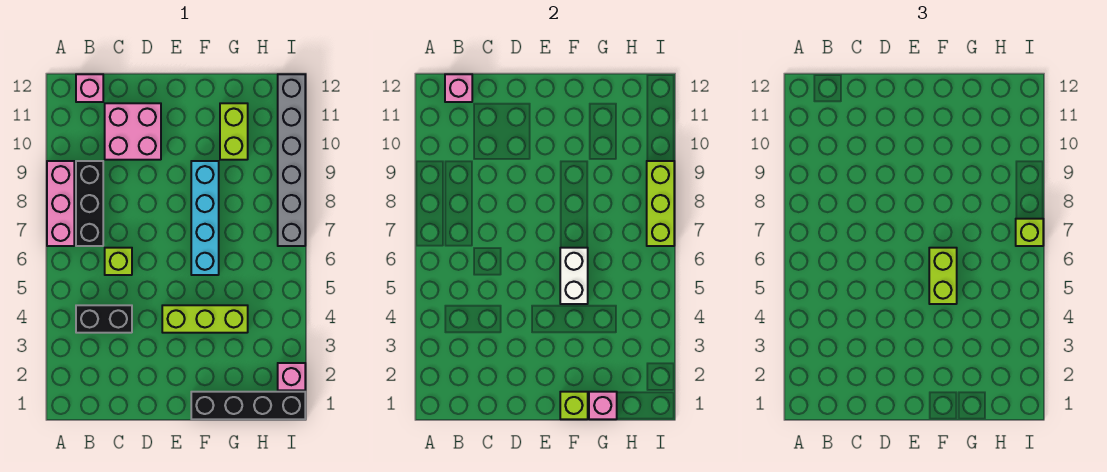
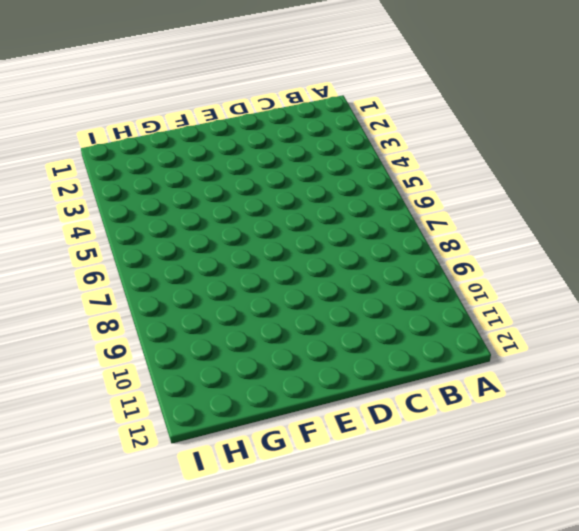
none -> pink brick A7:A9 level 1
none -> black brick B4:C4 level 1
none -> black brick B7:B9 level 1

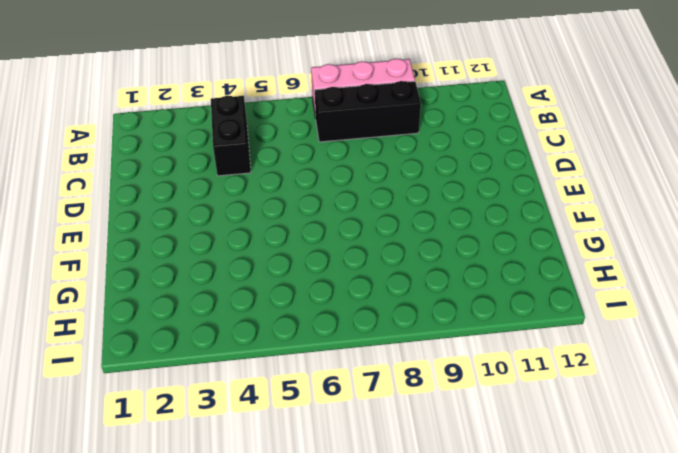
none -> pink brick B12 level 1
none -> lime brick C6 level 1
none -> pink brick C10:D11 level 1

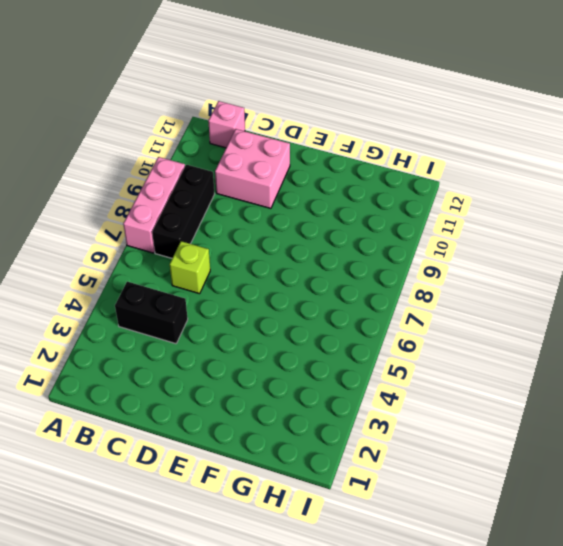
none -> lime brick E4:G4 level 1
none -> black brick F1:I1 level 1
none -> cyan brick F6:F9 level 1

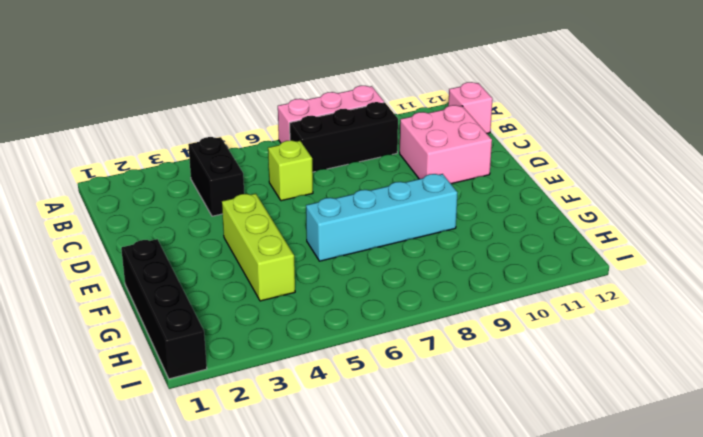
none -> lime brick G10:G11 level 1
none -> pink brick I2 level 1
none -> grey brick I7:I12 level 1

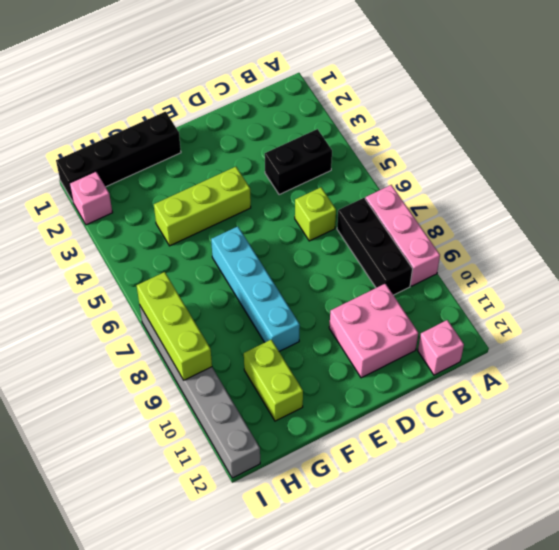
none -> pink brick B12 level 2
none -> lime brick F1 level 2
none -> white brick F5:F6 level 2

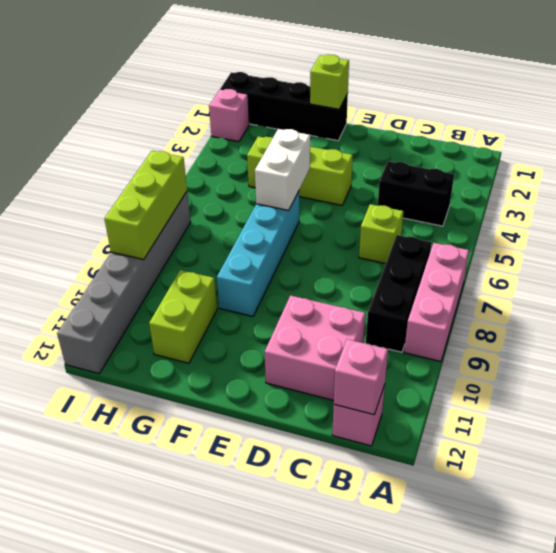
none -> pink brick G1 level 2
none -> lime brick F5:F6 level 3
none -> lime brick I7 level 3

